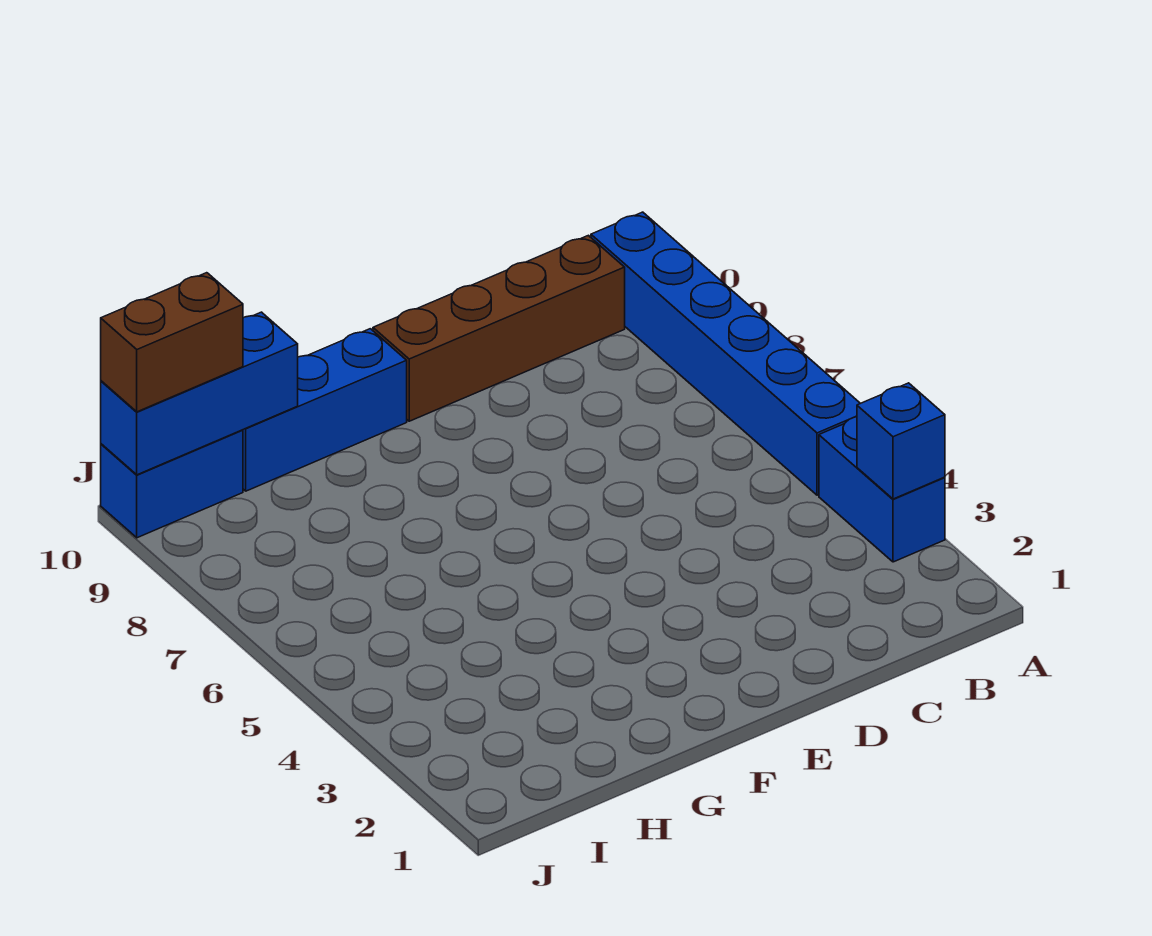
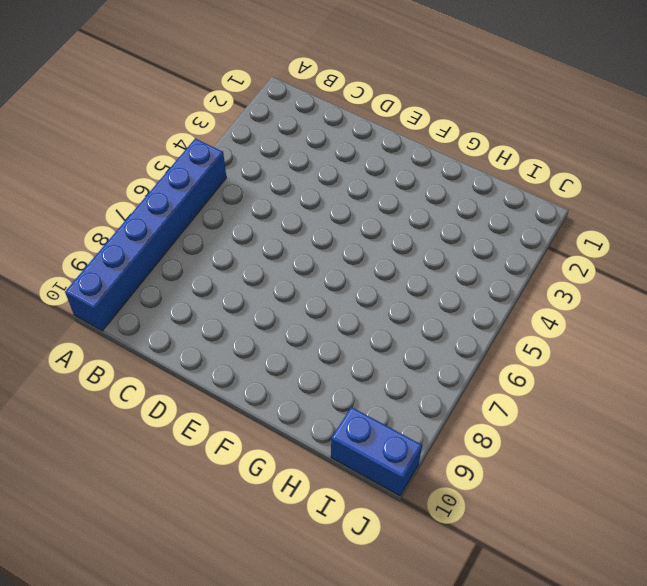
none -> blue brick A3:A4 level 1
none -> brown brick B10:E10 level 1

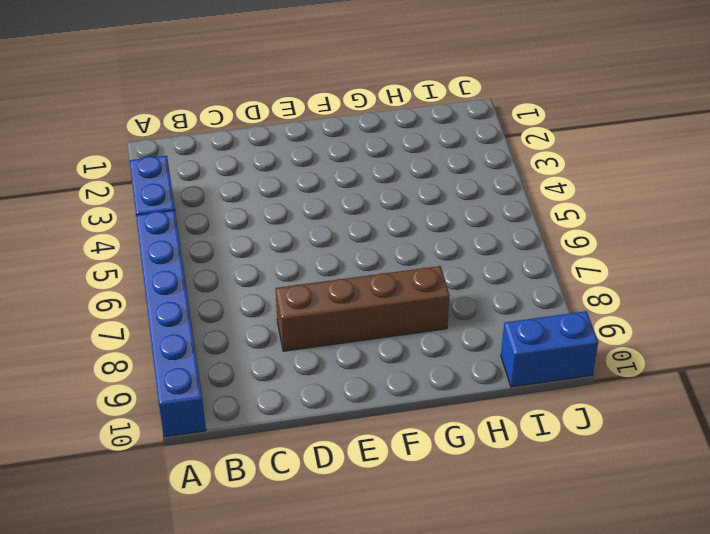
brown brick D8:G8 level 1 -> brown brick B10:E10 level 1
none -> blue brick F10:H10 level 1
none -> blue brick A3 level 2

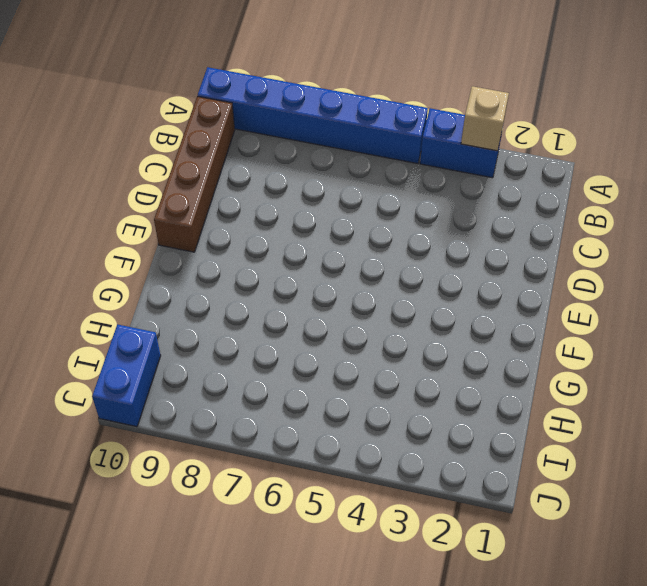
tan brick A3 level 2 -> blue brick A3 level 2
none -> blue brick F10:H10 level 1
none -> blue brick H10:J10 level 2

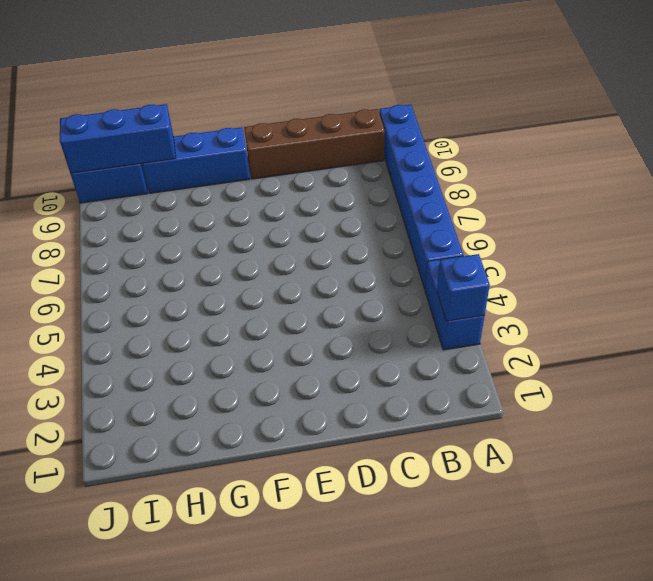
none -> brown brick I10:J10 level 3

